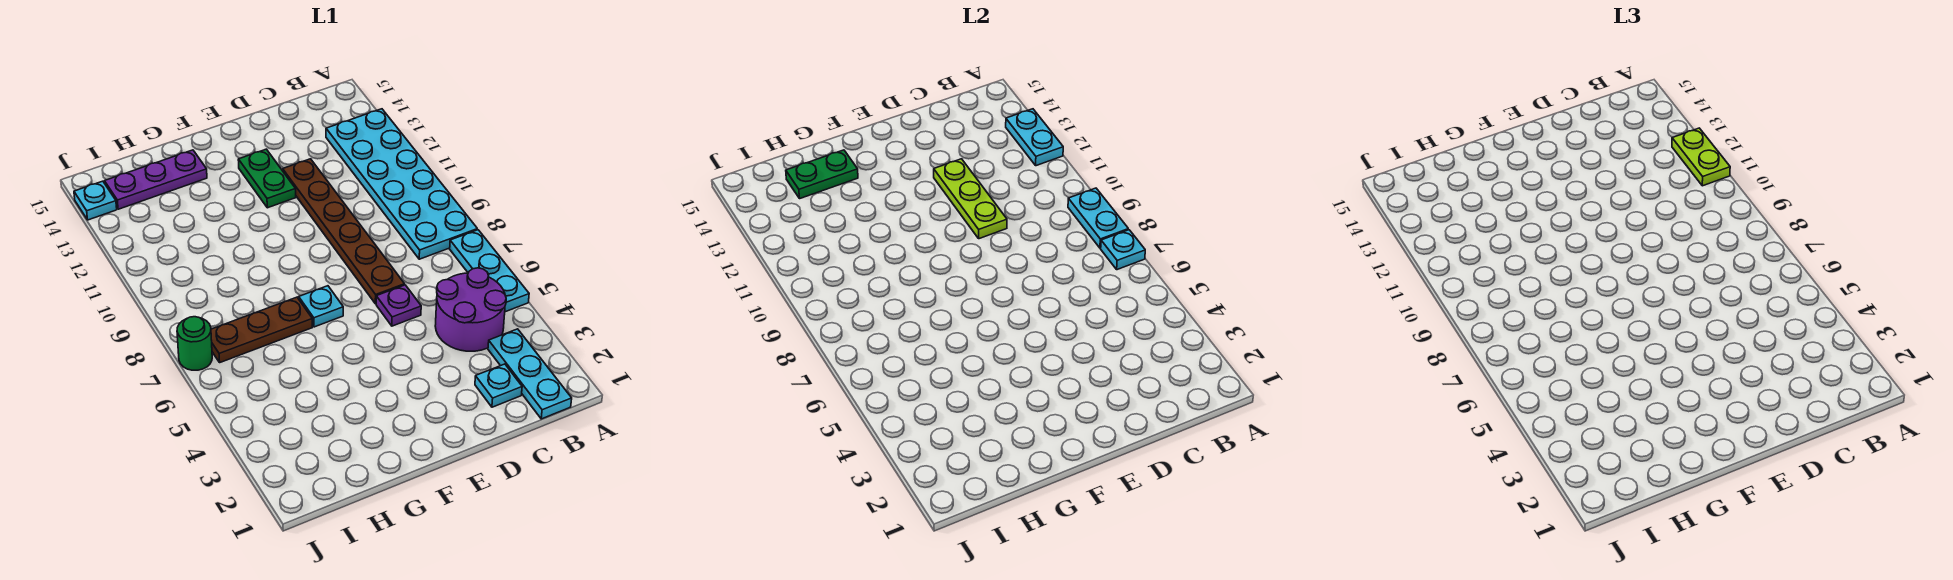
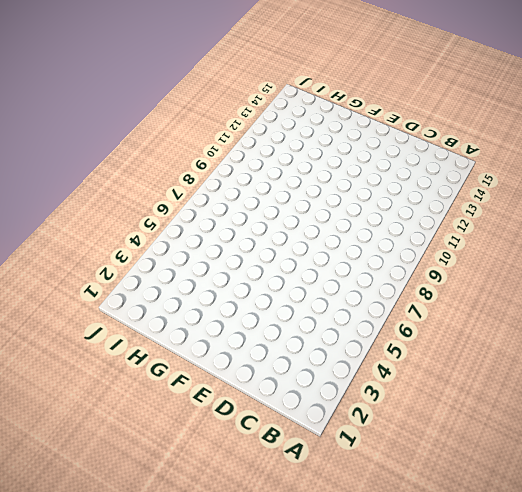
none -> cyan plate A5:A7 level 1
none -> cyan plate A8:B13 level 1
none -> cyan plate B1:B3 level 1

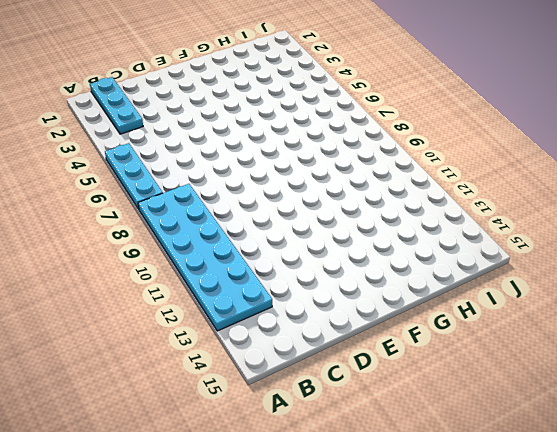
none -> purple round brick B4:C5 level 1
none -> cyan plate C2 level 1
none -> purple plate D6 level 1

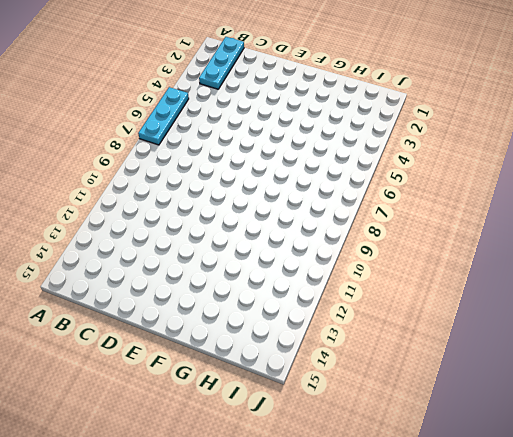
none -> cyan plate A8:B13 level 1
none -> purple round brick B4:C5 level 1
none -> cyan plate C2 level 1

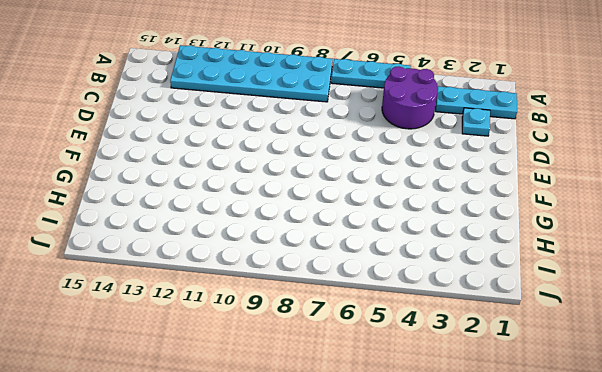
none -> purple plate D6 level 1
none -> brown plate D7:D12 level 1
none -> green plate E12:E13 level 1

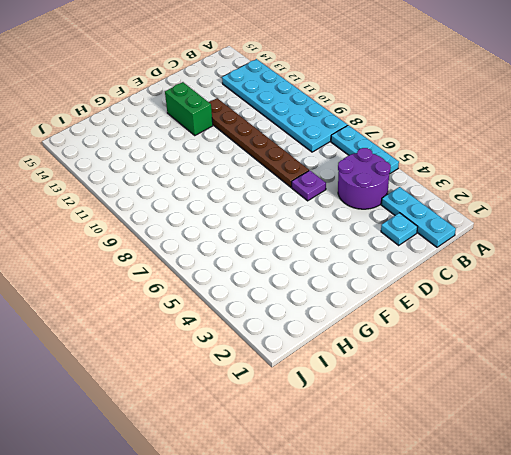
green brick E12:E13 level 1 -> green plate E12:E13 level 1
none -> cyan plate F7 level 1
none -> brown plate G7:I7 level 1
none -> purple plate G14:I14 level 1

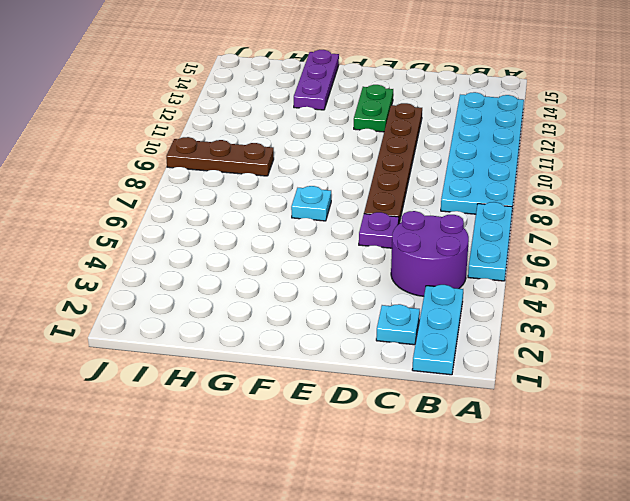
purple plate G13:G15 level 1 -> purple plate G14:I14 level 1
brown plate H9:J9 level 1 -> brown plate G7:I7 level 1
none -> green round brick J7 level 1
none -> cyan plate J14 level 1
none -> cyan plate A7 level 2

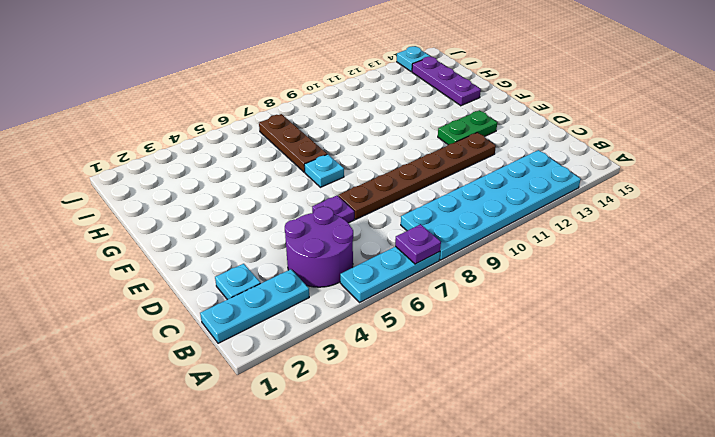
purple plate A7 level 2 -> cyan plate A7 level 2
none -> green round brick J7 level 1
none -> cyan plate A8:A9 level 2
none -> cyan plate A12:A13 level 2

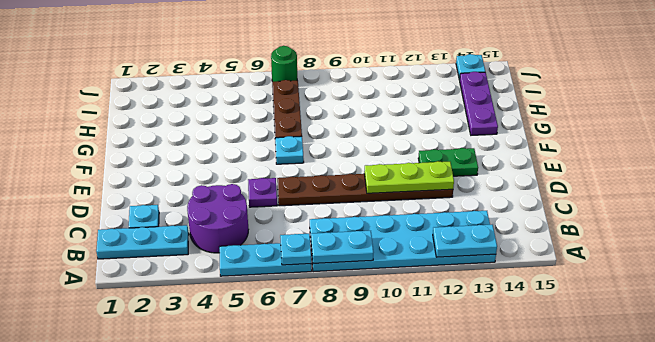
none -> green plate G14:H14 level 2
none -> lime plate A11:A12 level 3

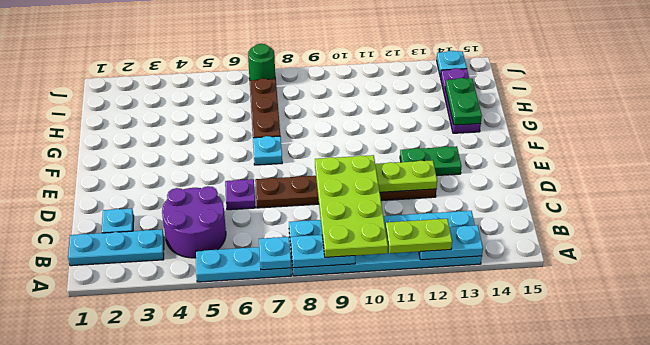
lime plate A9:D10 level 3 -> none

